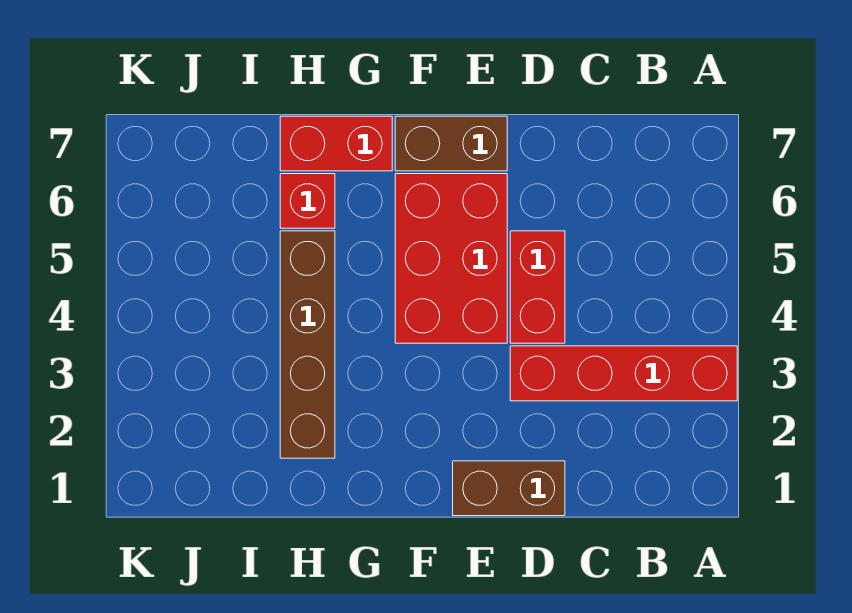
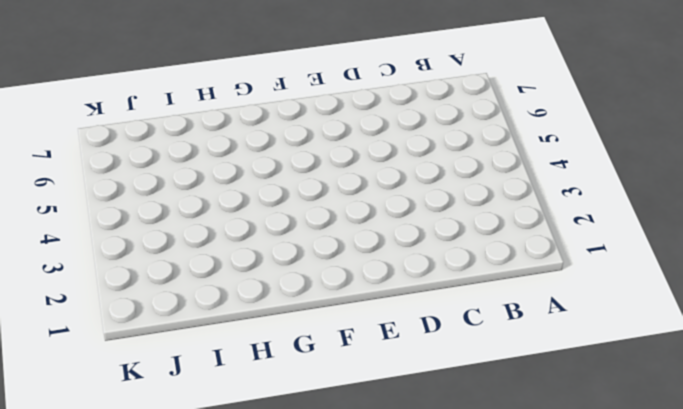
none -> red brick A3:D3 level 1
none -> brown brick D1:E1 level 1

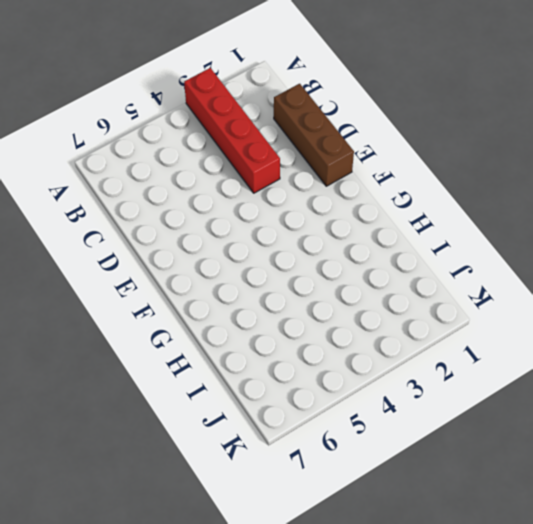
brown brick C1:E1 level 1 -> brown brick D1:E1 level 1
none -> red brick D4:D5 level 1
none -> red brick E4:F6 level 1

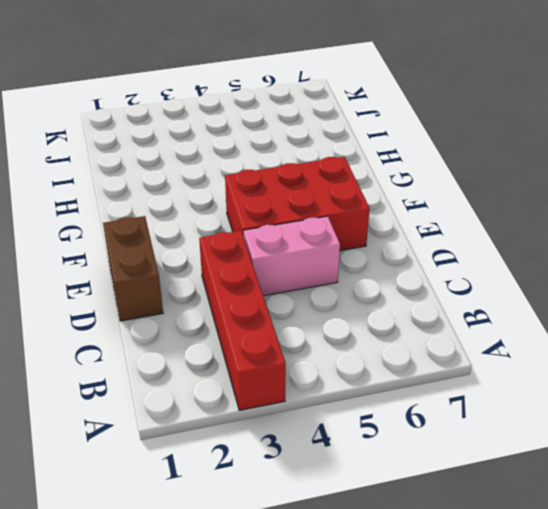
pink brick D4:D5 level 1 -> red brick D4:D5 level 1
none -> brown brick E7:F7 level 1
none -> red brick G7:H7 level 1

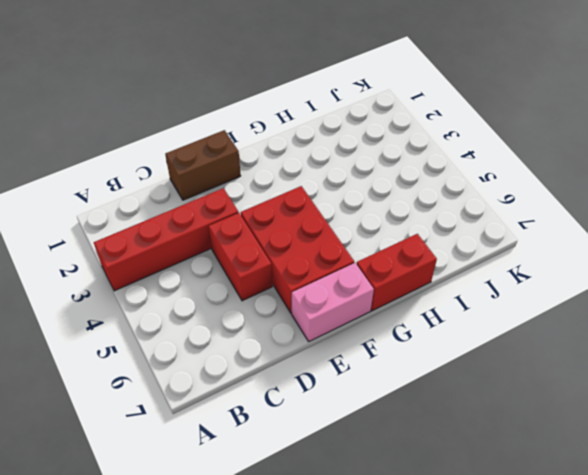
pink brick E7:F7 level 1 -> brown brick E7:F7 level 1
none -> brown brick H2:H5 level 1
none -> red brick H6 level 1

